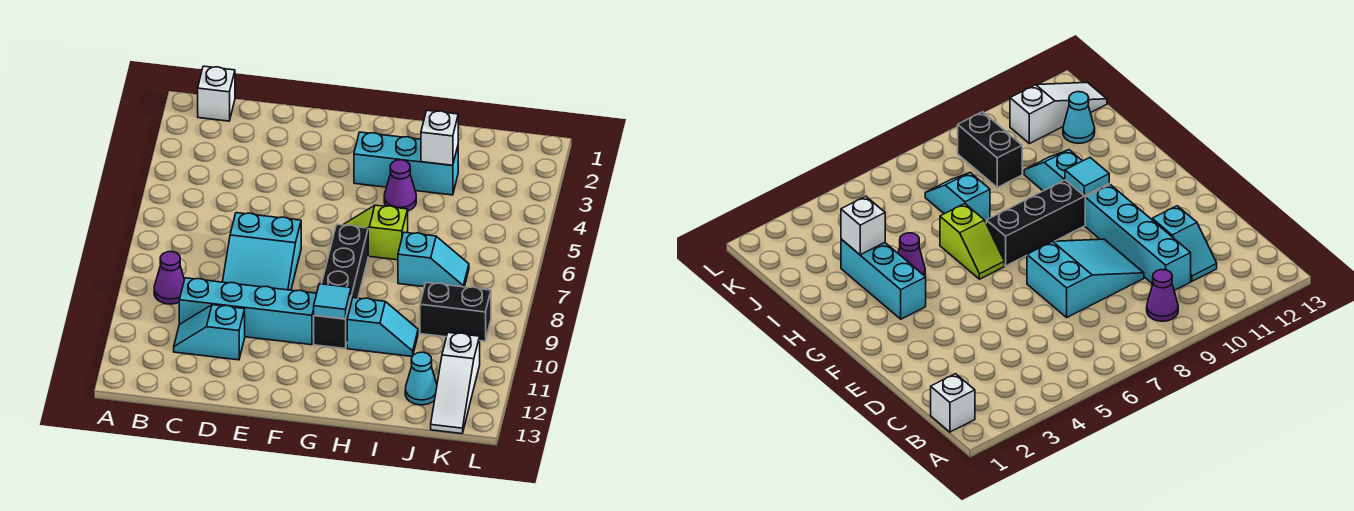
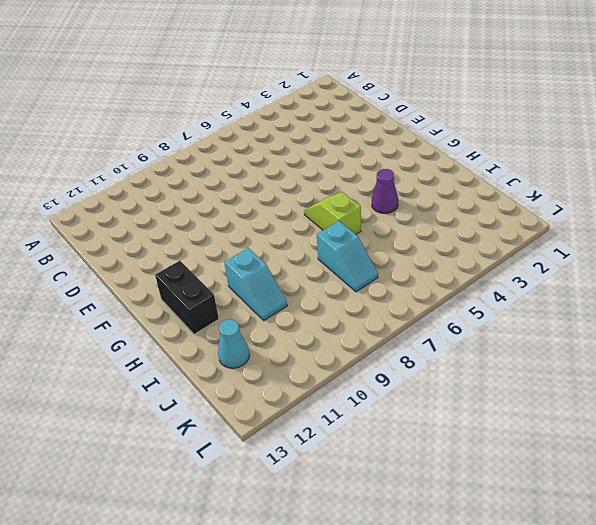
black brick G12:H12 level 1 -> black brick J9:K9 level 1
none -> white brick B1 level 1
none -> purple cone B9 level 1
none -> cyan brick C10:F10 level 1

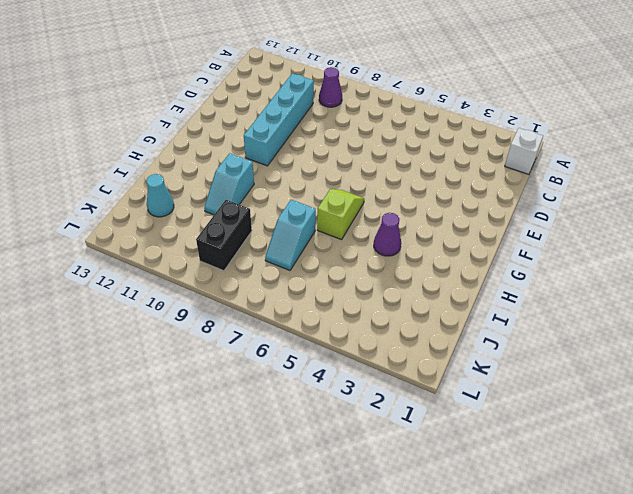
none -> cyan slope C11:D11 level 1 top D
none -> cyan slope D7:E9 level 1 top 7
none -> cyan brick G3:I3 level 1

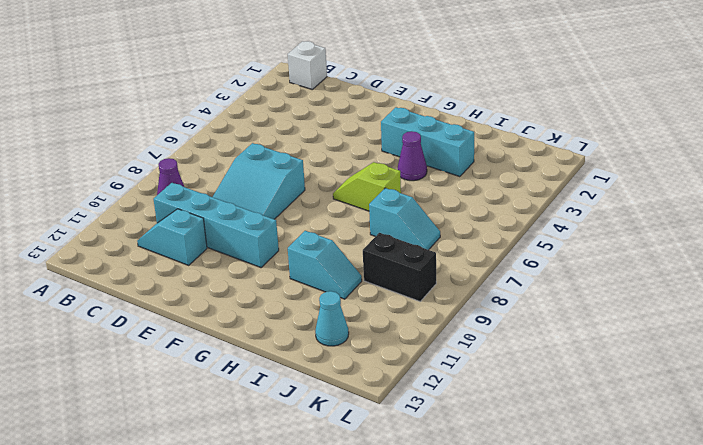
none -> black brick G7:G10 level 1
none -> white slope K11:K13 level 1 top 11
none -> cyan tile G10 level 2

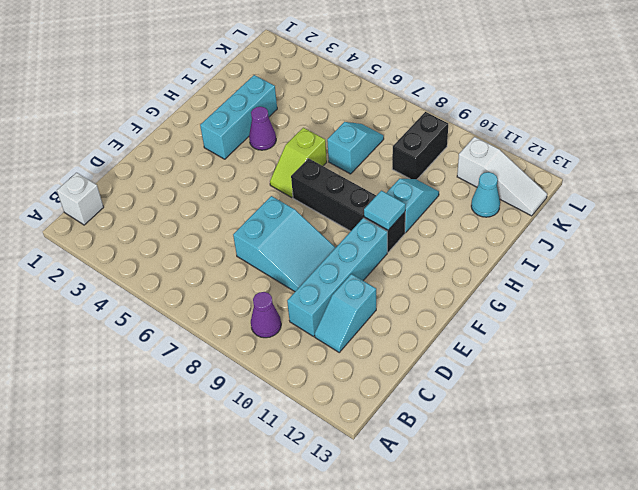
none -> white brick I3 level 2

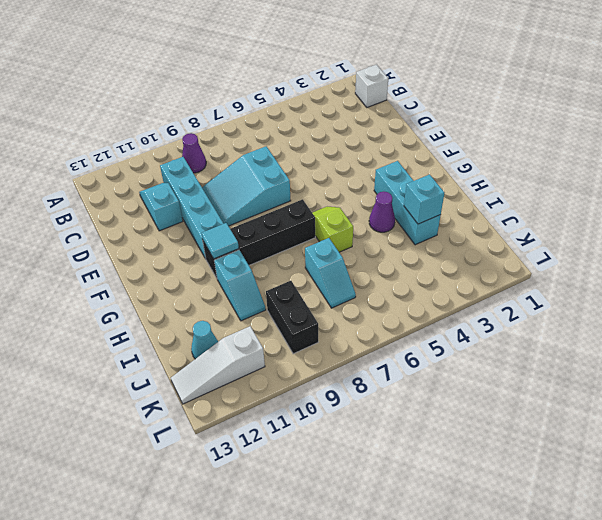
cyan brick I3 level 2 -> white brick I3 level 2

